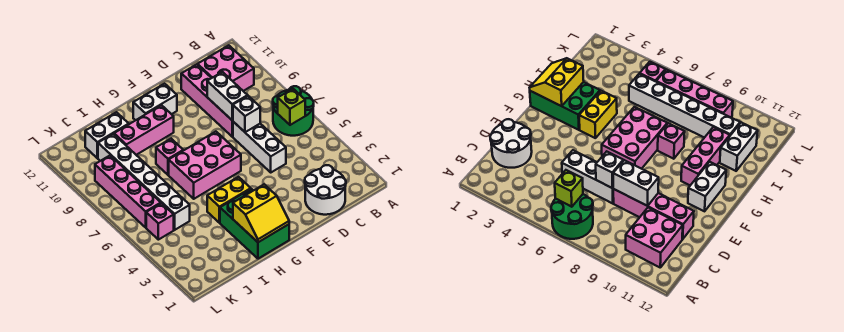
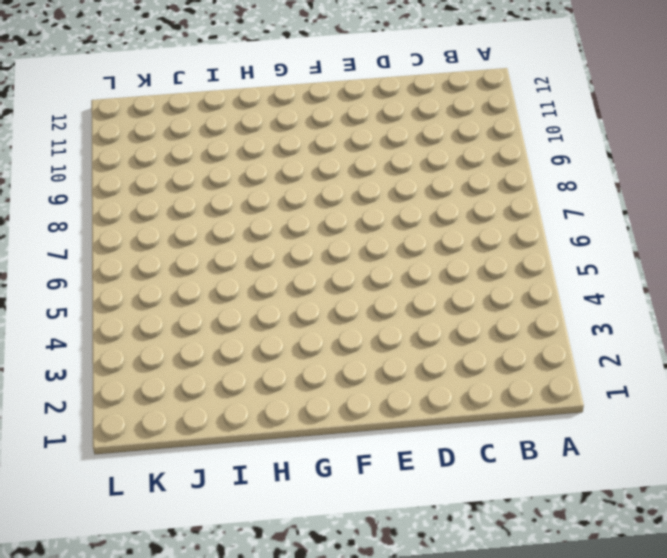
none -> green round brick A6:B7 level 1
none -> pink brick B10:C11 level 1
none -> white round brick C1:D2 level 1

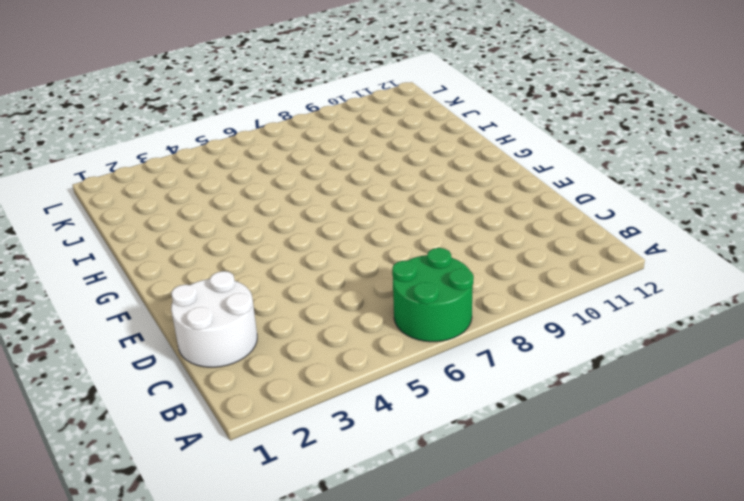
none -> pink brick B10:C11 level 1
none -> white brick D5:D7 level 1
none -> pink brick D8:D11 level 1

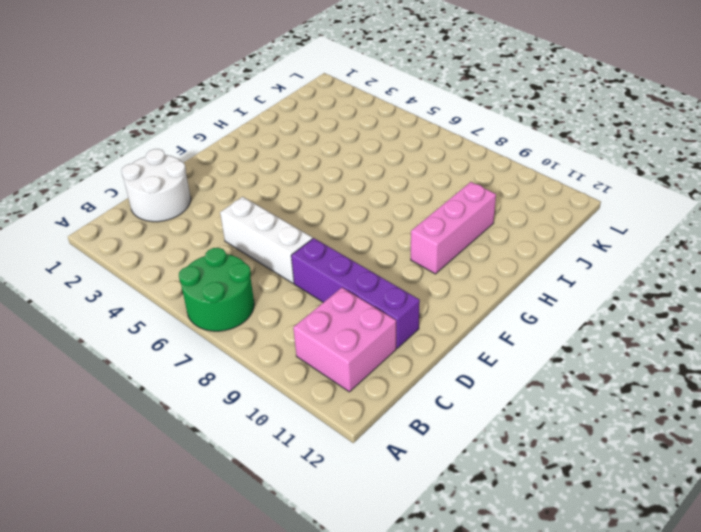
purple brick D8:D11 level 1 -> pink brick D8:D11 level 1
none -> pink brick F6:H7 level 1
none -> white brick F11:G11 level 1
none -> green brick G1:H3 level 1

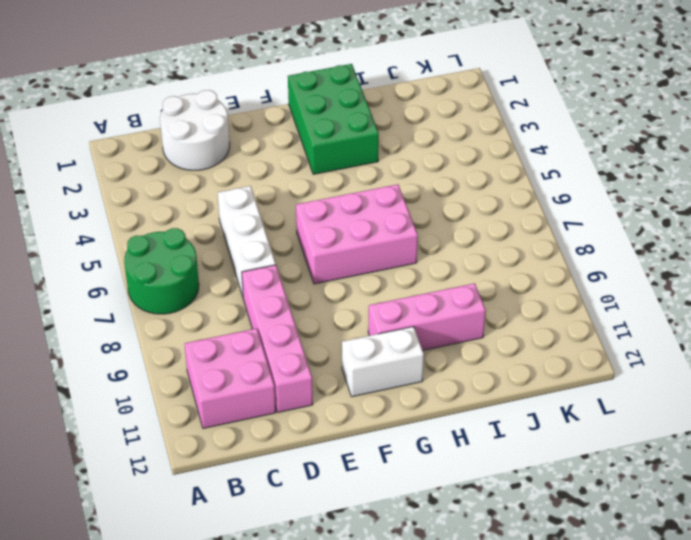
none -> yellow brick G4:H4 level 1
none -> pink brick H8 level 1
none -> white brick I11:J11 level 1

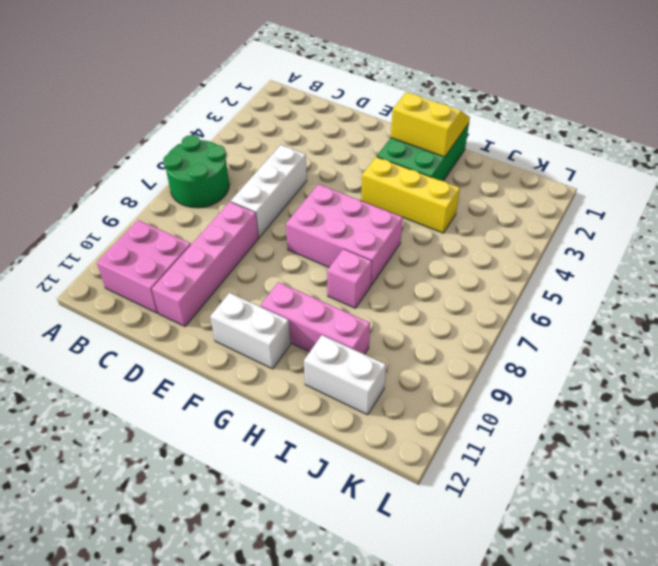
yellow brick G4:I4 level 1 -> yellow brick G4:H4 level 1
none -> white round brick C1:D2 level 1
none -> white brick J5:J10 level 1
none -> pink brick K5 level 1

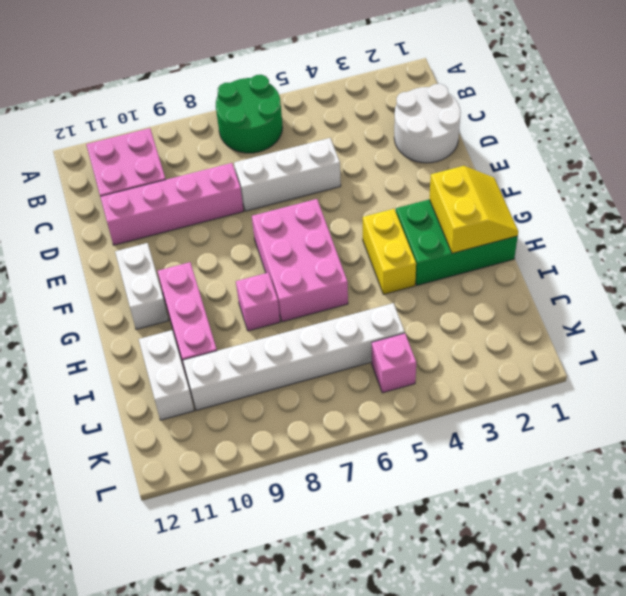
none -> pink brick K6:K9 level 1
none -> lime brick B6 level 2
none -> white brick D7 level 2

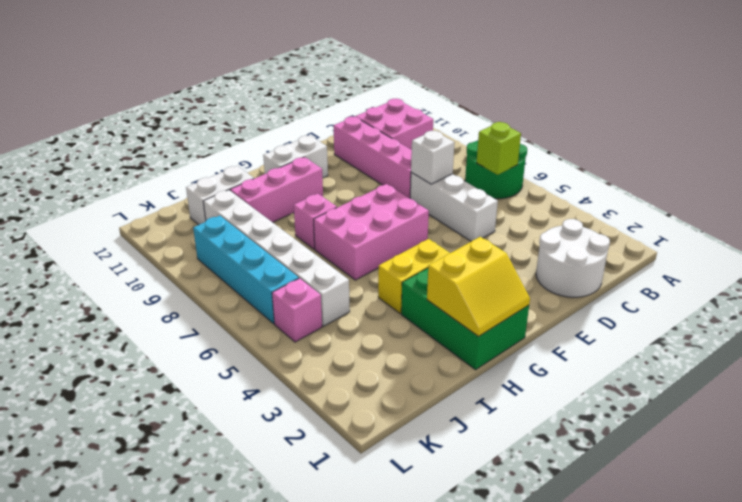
cyan brick K6:K9 level 1 -> pink brick K6:K9 level 1
none -> white brick D8:D9 level 2

